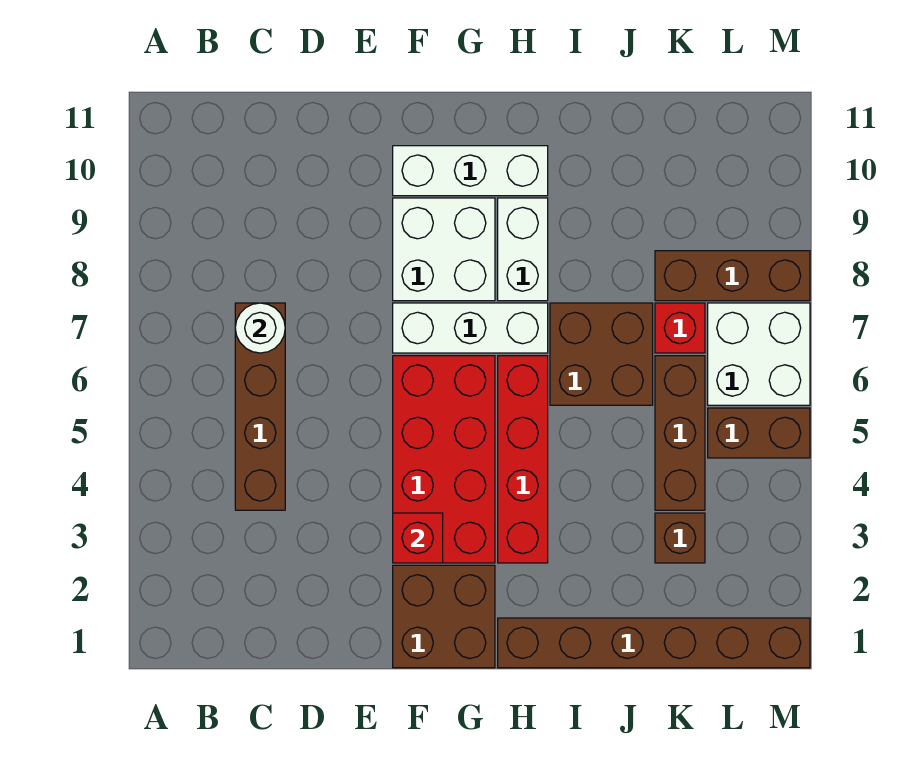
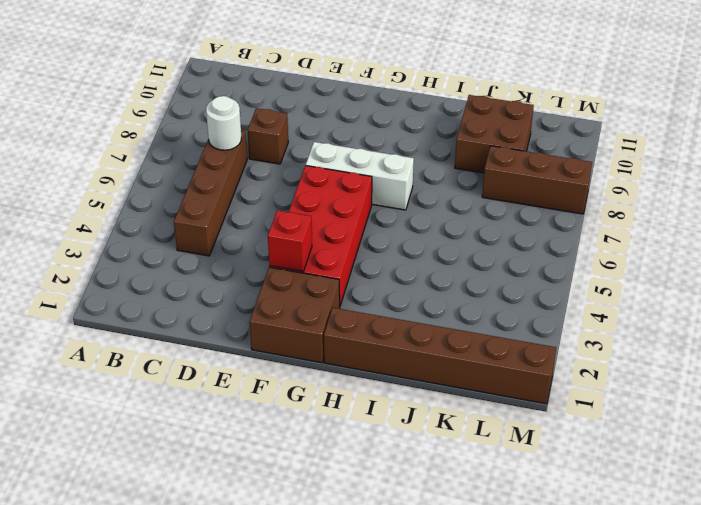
brown brick D8 level 1 -> brown brick K3 level 1
brown brick J9:K10 level 1 -> brown brick I6:J7 level 1
none -> white brick F8:G9 level 1
none -> white brick F10:H10 level 1
none -> red brick H3:H6 level 1

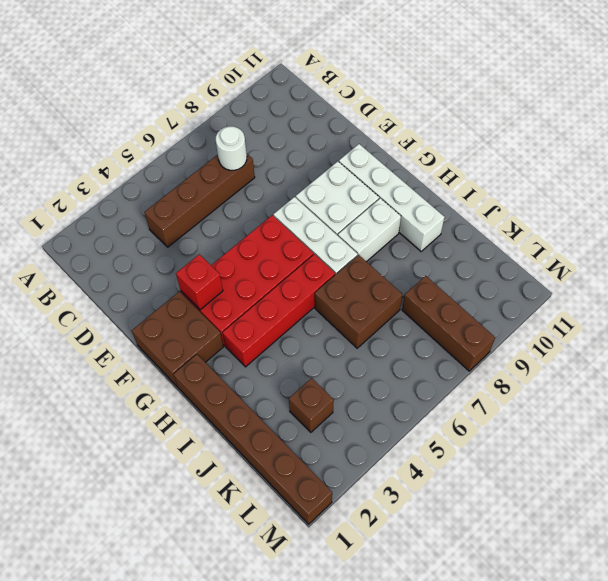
white brick F10:I10 level 1 -> white brick F10:H10 level 1
none -> brown brick K4:K6 level 1
none -> red brick K7 level 1
none -> brown brick L5:M5 level 1

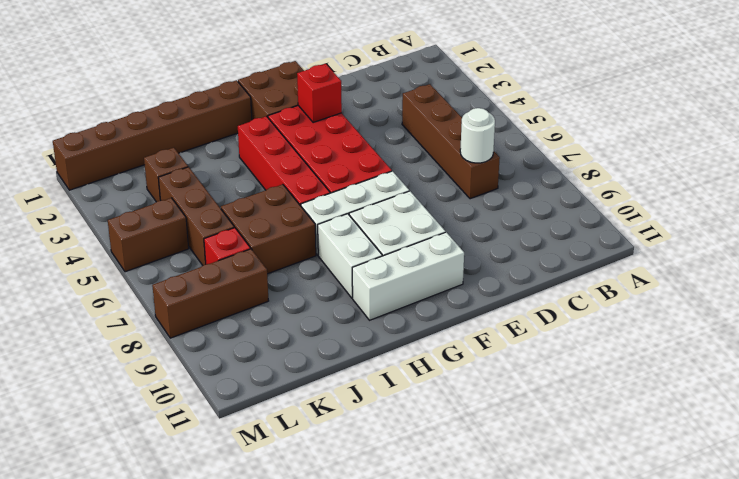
none -> white brick L6:M7 level 1

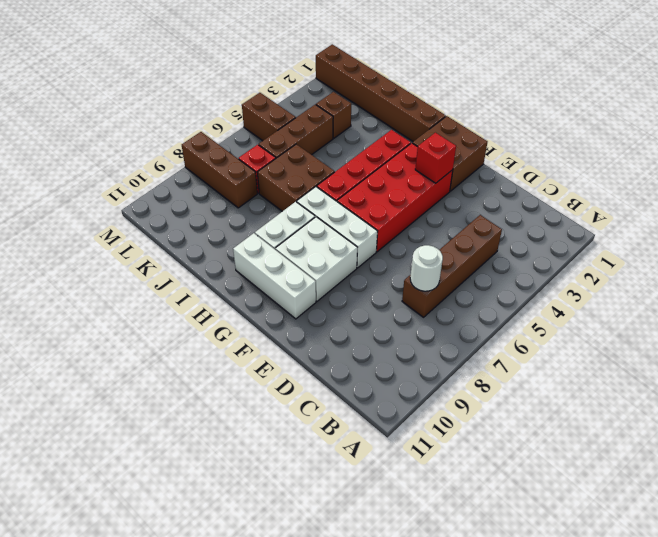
none -> white brick L6:M7 level 1

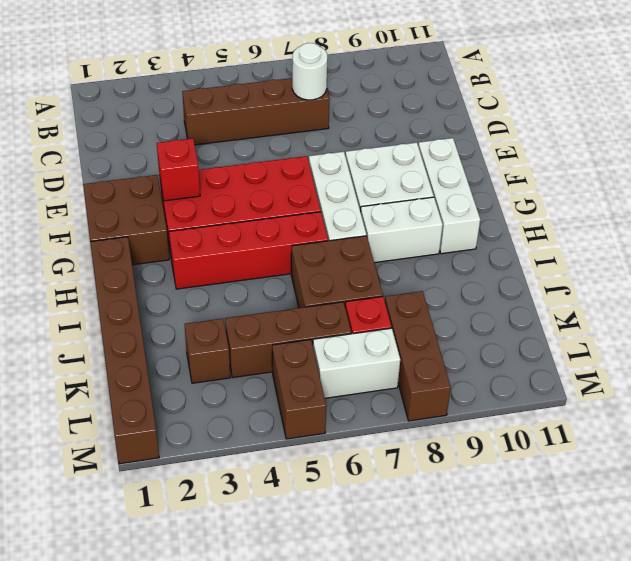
white brick L6:L7 level 1 -> white brick L6:M7 level 1

